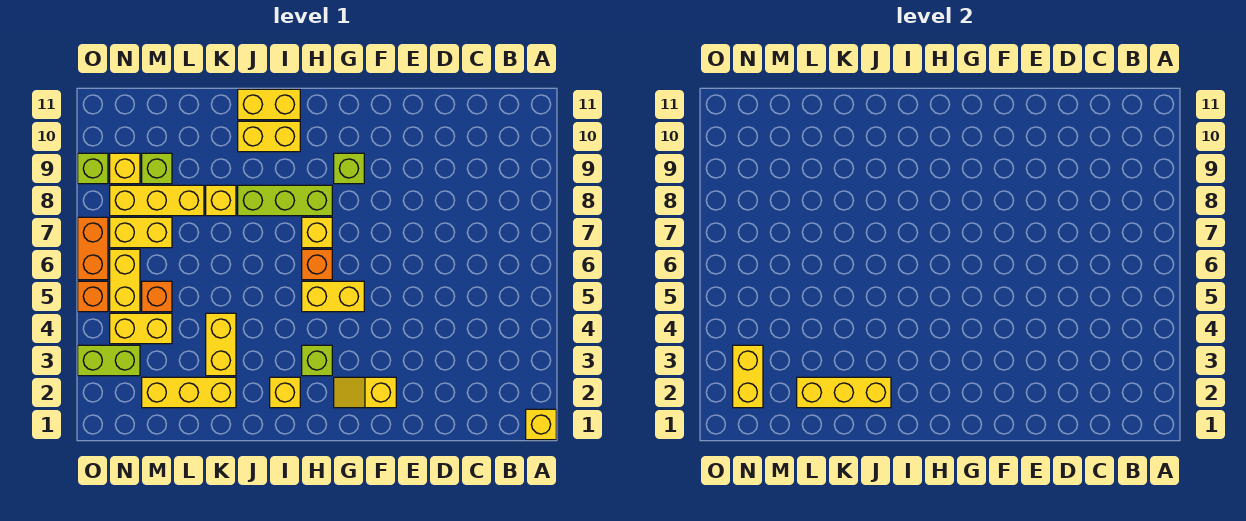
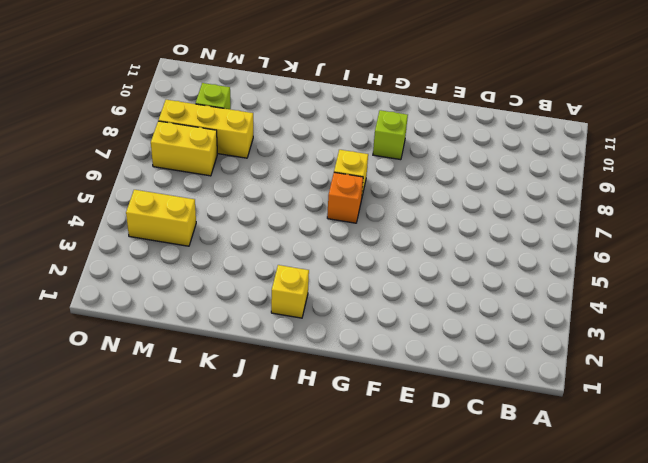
none -> yellow brick A1 level 1
none -> yellow slope F2:G2 level 1 top F
none -> yellow brick G5:H5 level 1

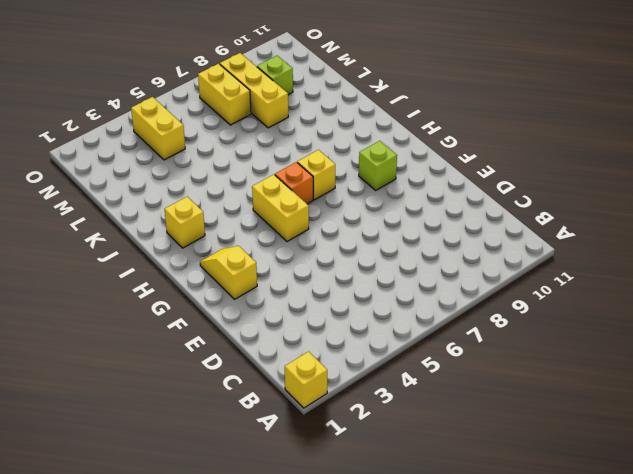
none -> lime brick H3 level 1
none -> lime brick H8:J8 level 1
none -> yellow brick I10:J10 level 1

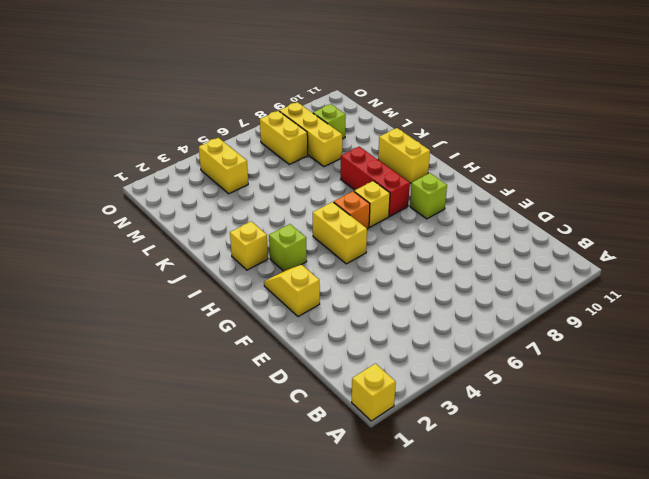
red brick H8:J8 level 1 -> lime brick H8:J8 level 1
none -> yellow brick I11:J11 level 1
none -> yellow brick K2:M2 level 1
none -> yellow brick K3:K4 level 1

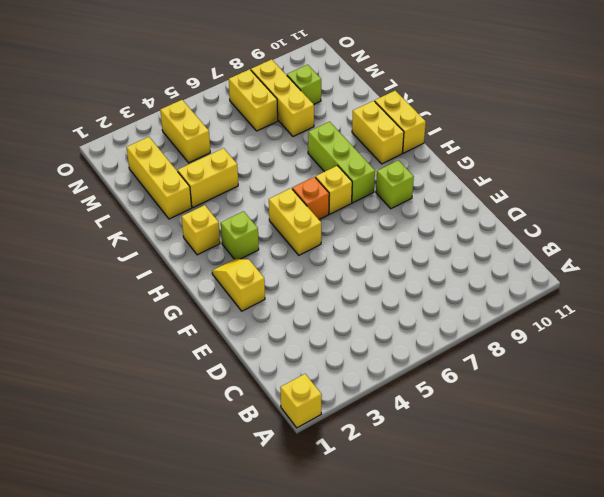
none -> yellow brick K8 level 1
none -> orange brick M5 level 1
none -> lime brick N3:O3 level 1

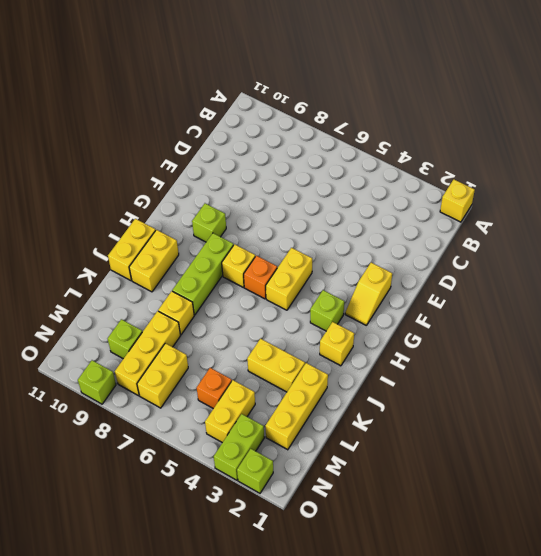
lime brick O2 level 1 -> none
none -> yellow brick N5:N6 level 1
none -> yellow brick N9 level 1
none -> orange brick O5 level 1

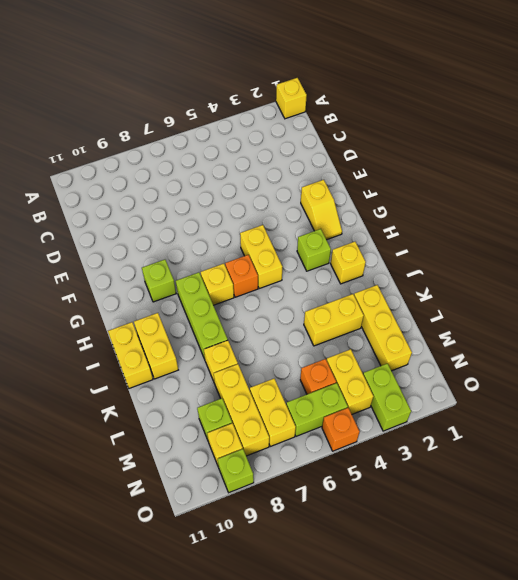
lime brick N5:N6 level 1 -> yellow brick N5:N6 level 1
none -> orange brick O6:O7 level 1
none -> yellow brick J2:L2 level 2
none -> yellow brick N2:N3 level 2

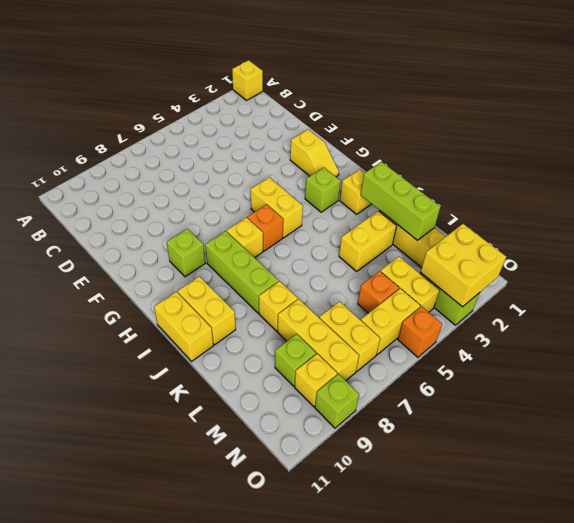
lime brick J2:L2 level 2 -> yellow brick J2:L2 level 2
yellow brick N2:O3 level 2 -> yellow brick N2:N3 level 2
none -> orange brick O6:O7 level 1

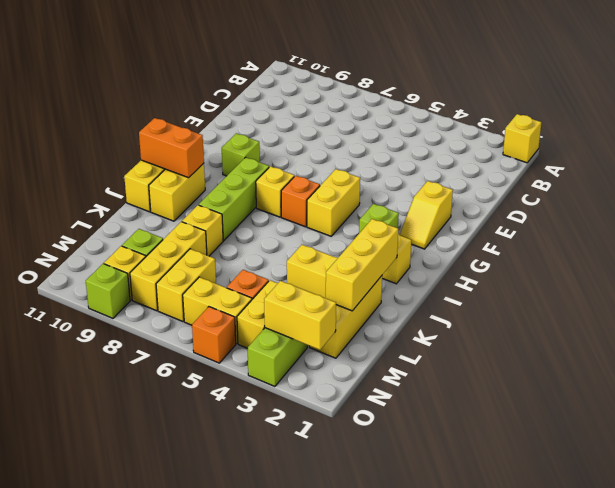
orange brick I10:I11 level 2 -> orange brick O6:O7 level 1

